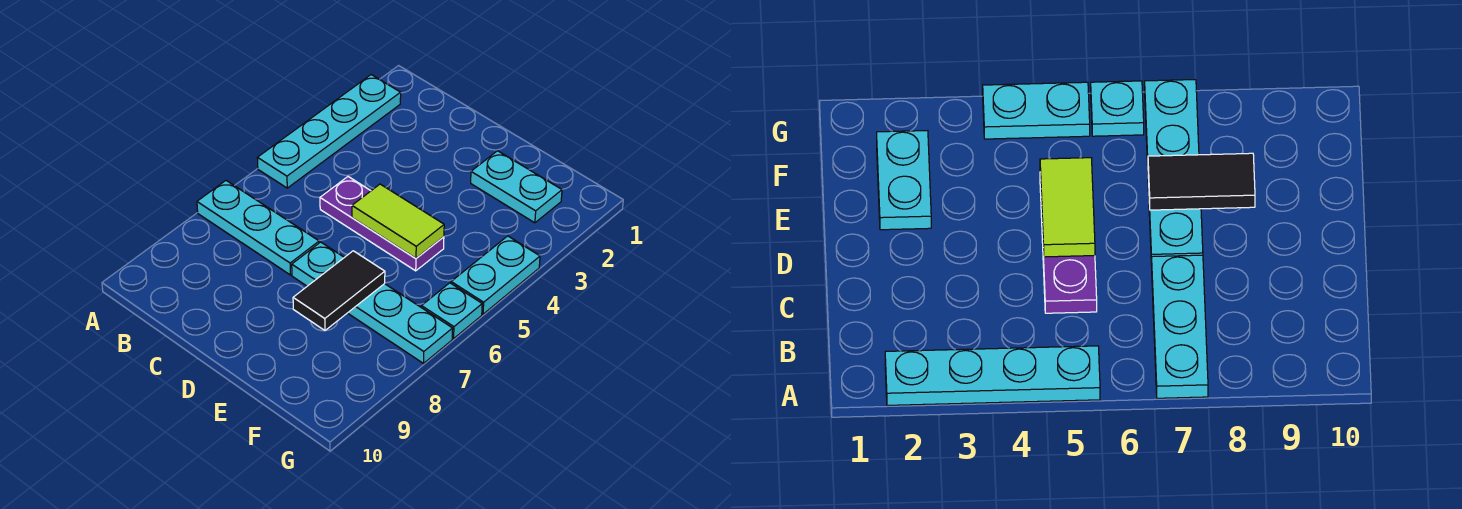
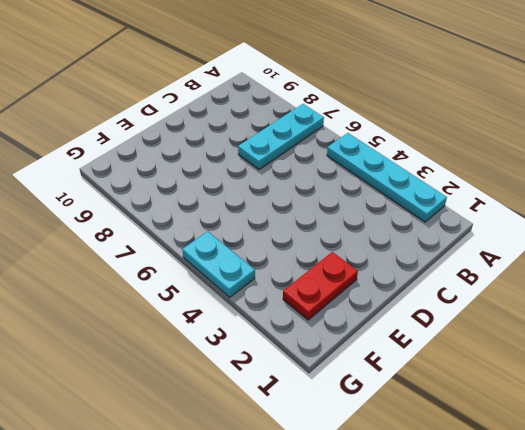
red plate E2:F2 level 1 -> cyan plate E2:F2 level 1
none -> purple plate C5:E5 level 1
none -> cyan plate D7:G7 level 1

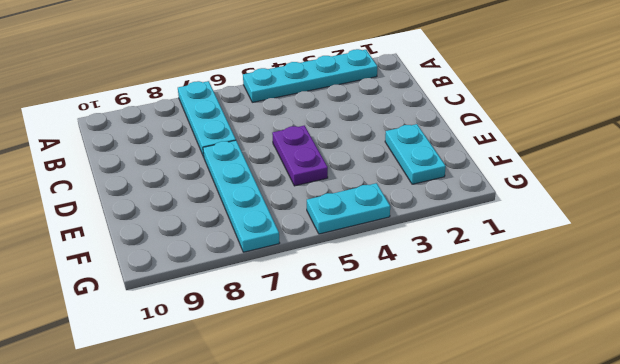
purple plate D5:E5 level 1 -> purple plate C5:E5 level 1
none -> cyan plate G6 level 1
none -> lime tile D5:E5 level 2

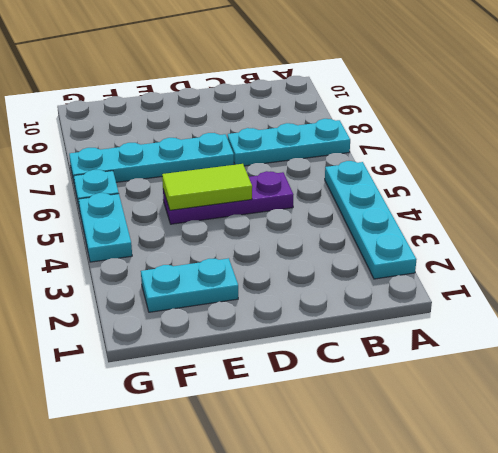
none -> black tile E7:E8 level 2

